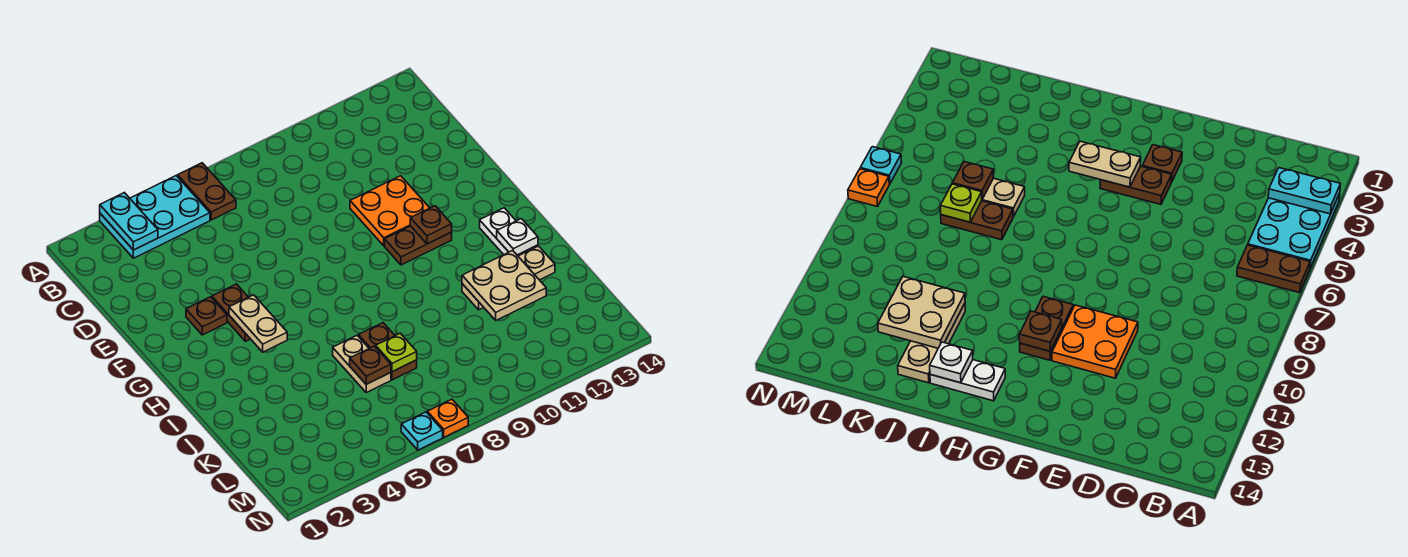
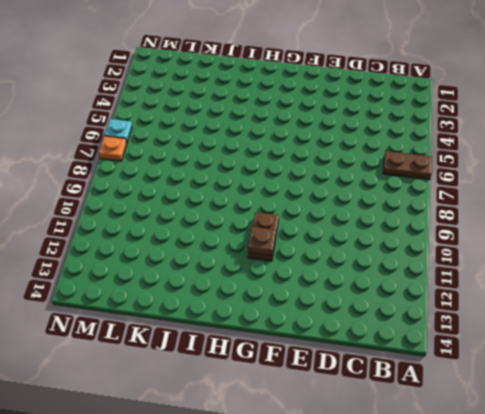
none -> cyan plate A3:B5 level 1
none -> orange plate E10:F11 level 1
none -> brown plate F3 level 1

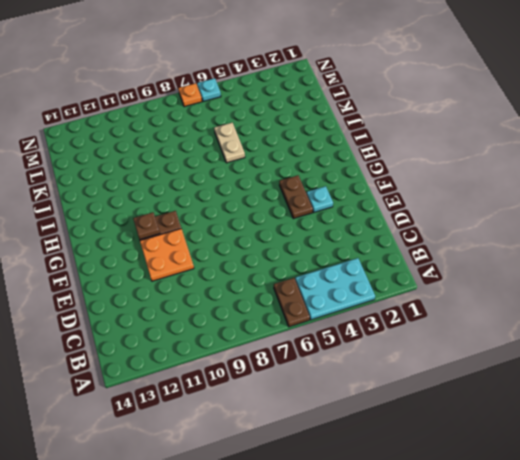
cyan plate F3 level 1 -> brown plate F3 level 1
none -> white plate H13:I13 level 1
none -> brown plate J7:K7 level 1
none -> tan plate J11:J13 level 1

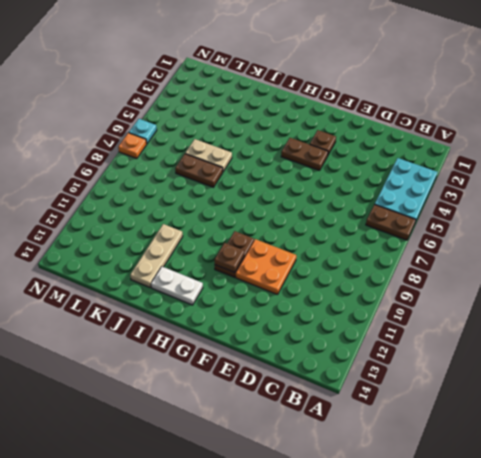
none -> cyan plate A3:B3 level 2
none -> tan plate G4:H4 level 2
none -> white plate I13 level 2

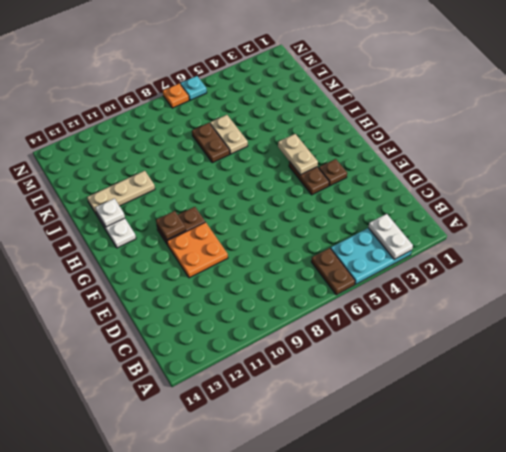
white plate A3:B3 level 2 -> cyan plate A3:B3 level 2
none -> tan plate J11:K12 level 2
none -> brown plate K6 level 2
none -> lime plate K7 level 2

